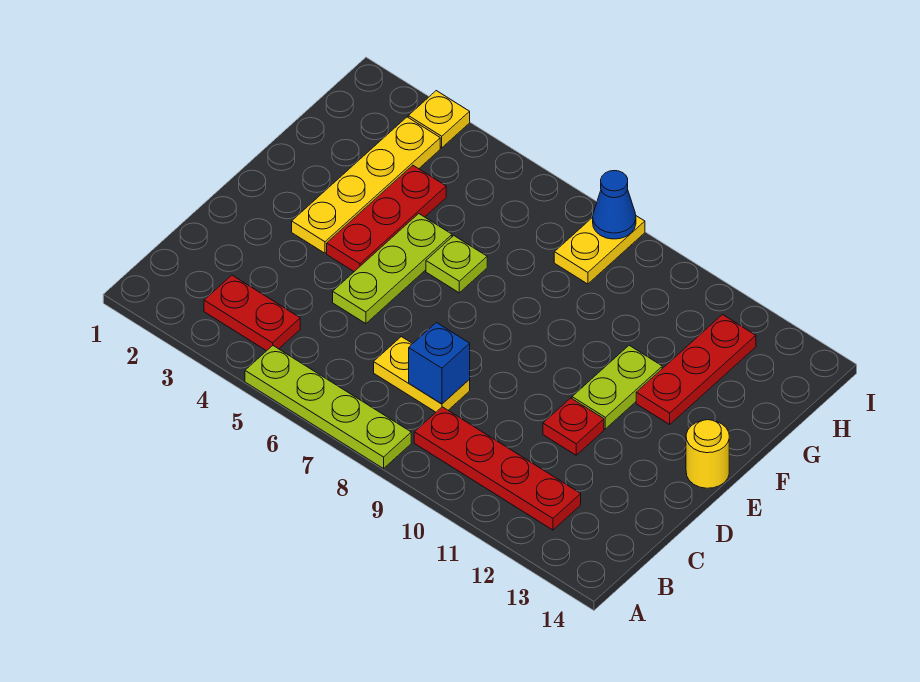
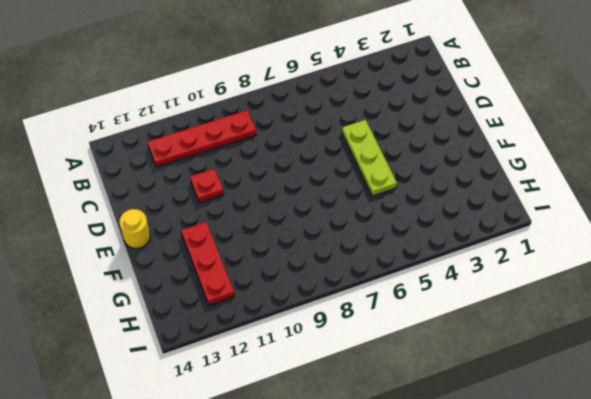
none -> lime plate A5:A8 level 1
none -> red plate B3:B4 level 1
none -> yellow plate C7:C8 level 1

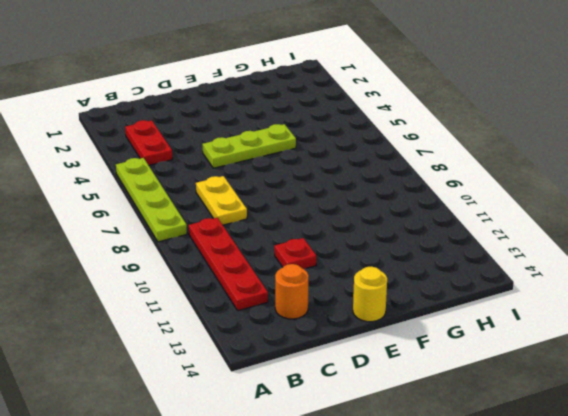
orange round brick C13 level 1 -> none
none -> yellow plate E3:H3 level 1
none -> red plate E4:G4 level 1
none -> lime plate E11:F11 level 1

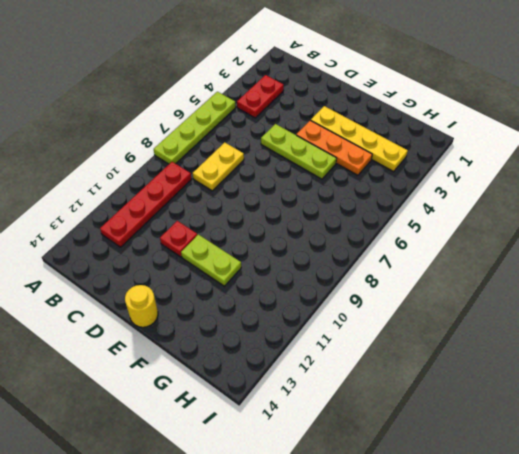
orange plate E4:G4 level 1 -> red plate E4:G4 level 1
none -> lime plate F6 level 1
none -> red plate F12:H12 level 1
none -> yellow plate H8:I8 level 1

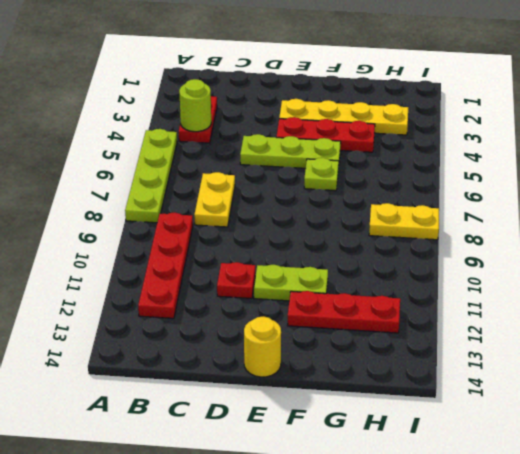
lime round brick B4 level 2 -> none
none -> yellow plate I3 level 1
none -> blue brick C8 level 2
none -> blue cone I8 level 2

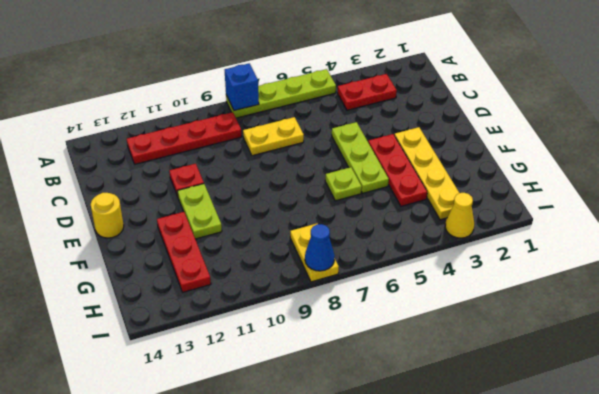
blue brick A8 level 2 -> blue brick C8 level 2
yellow cone I3 level 1 -> yellow plate I3 level 1

